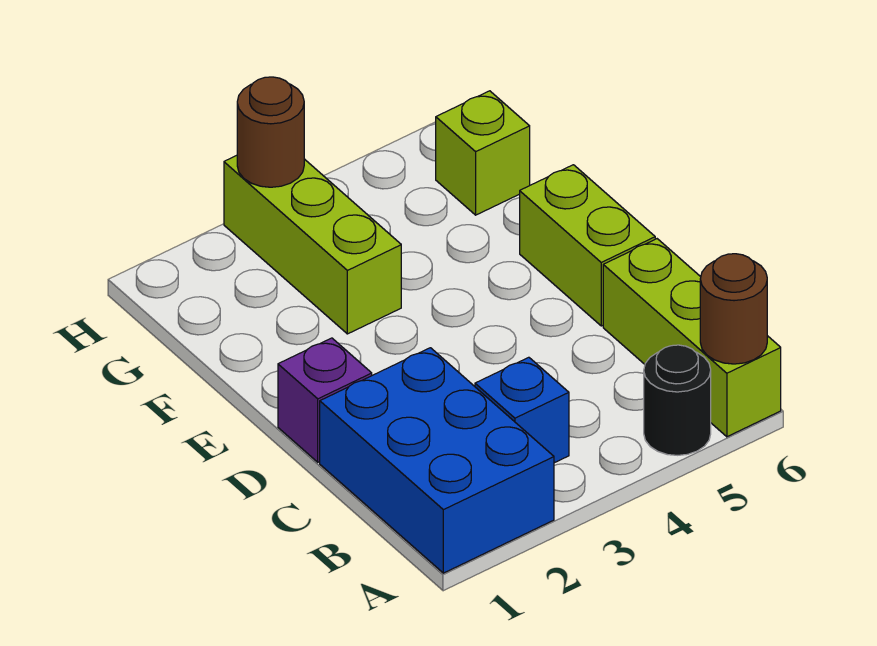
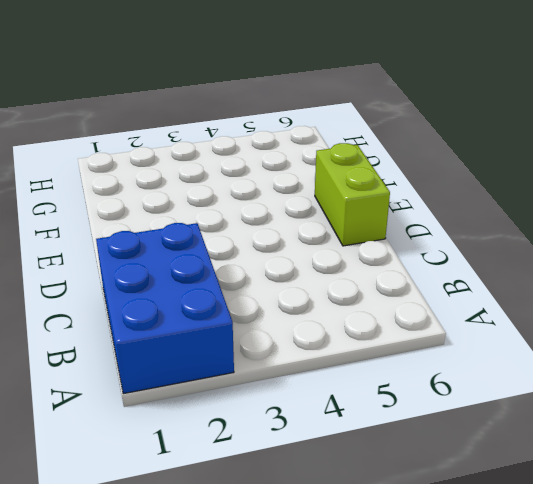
none -> black round brick A5 level 1
none -> lime brick A6:C6 level 1

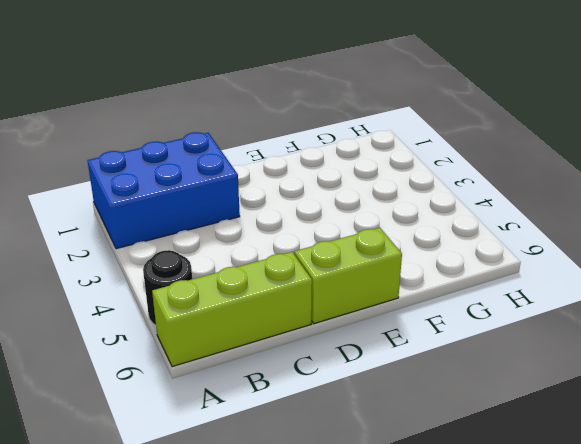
none -> blue brick B3 level 1
none -> purple brick D1 level 1

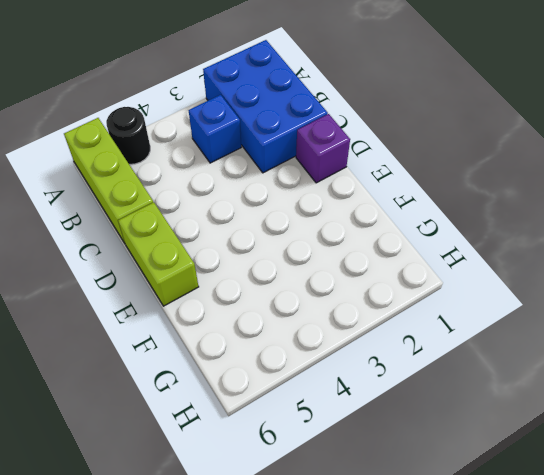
none -> lime brick F3:H3 level 1
none -> lime brick G6 level 1

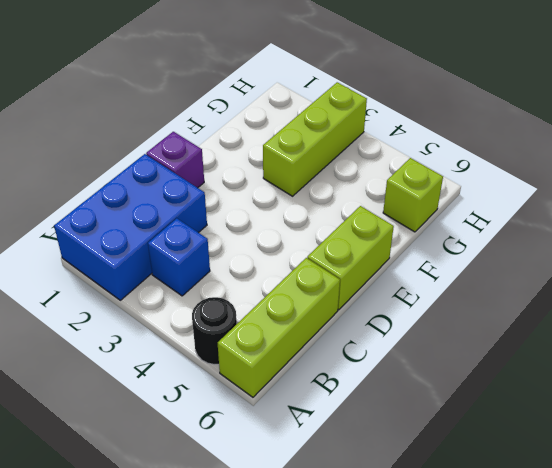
none -> brown round brick A6 level 2
none -> brown round brick H3 level 2

